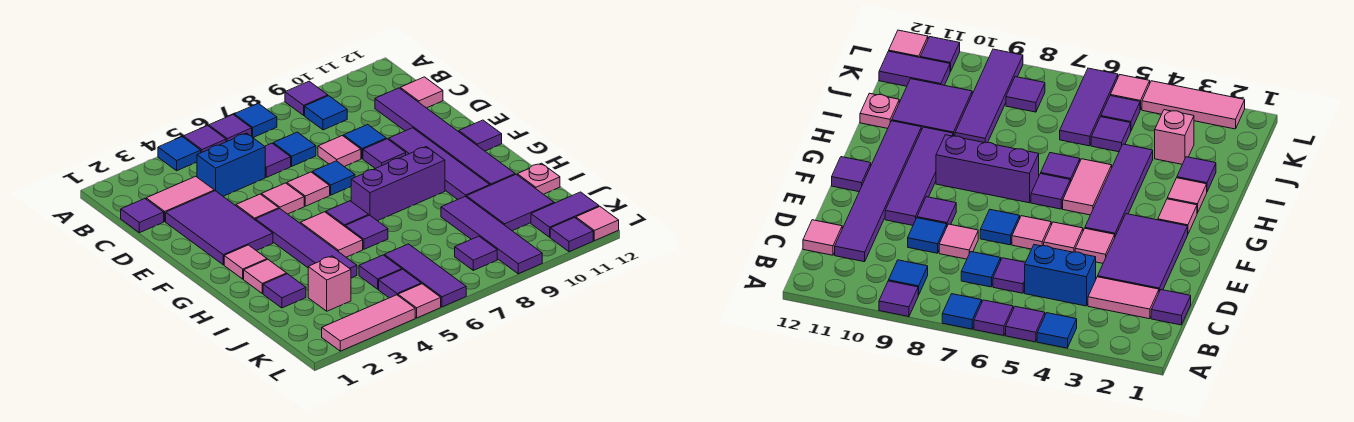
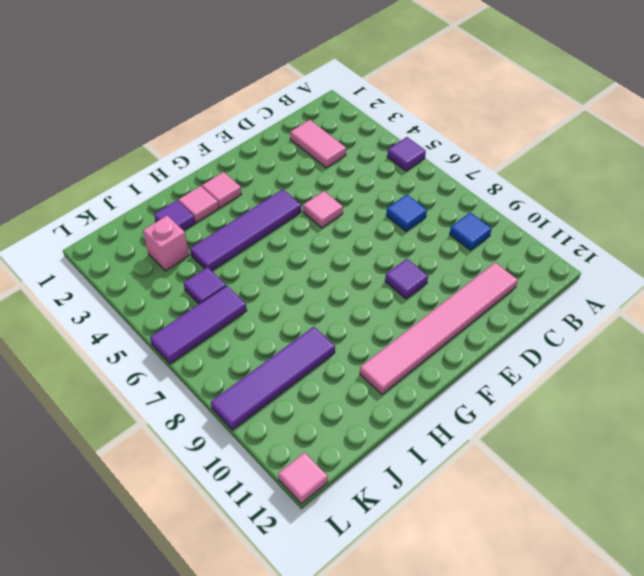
pink tile C11:H11 level 1 -> purple tile C11:H11 level 1
none -> blue tile A4 level 1
none -> purple tile A6 level 1
none -> blue tile A7 level 1
none -> purple tile A9 level 1

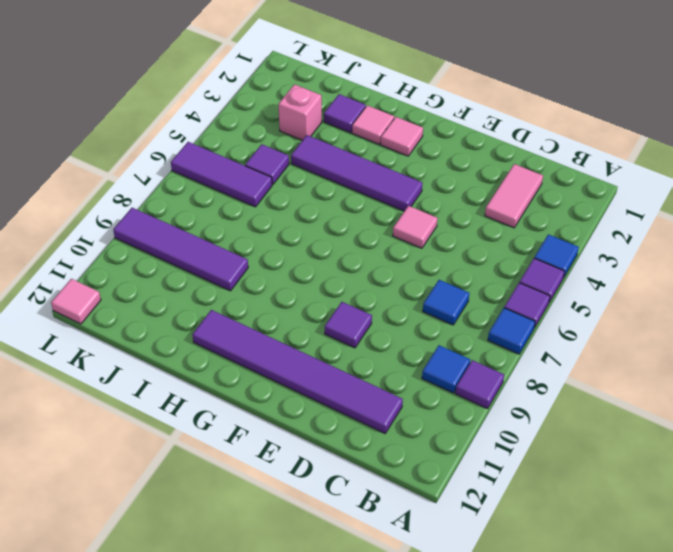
none -> purple tile C1 level 1
none -> blue brick C4:C5 level 1
none -> purple tile C6 level 1
none -> pink tile C12 level 1

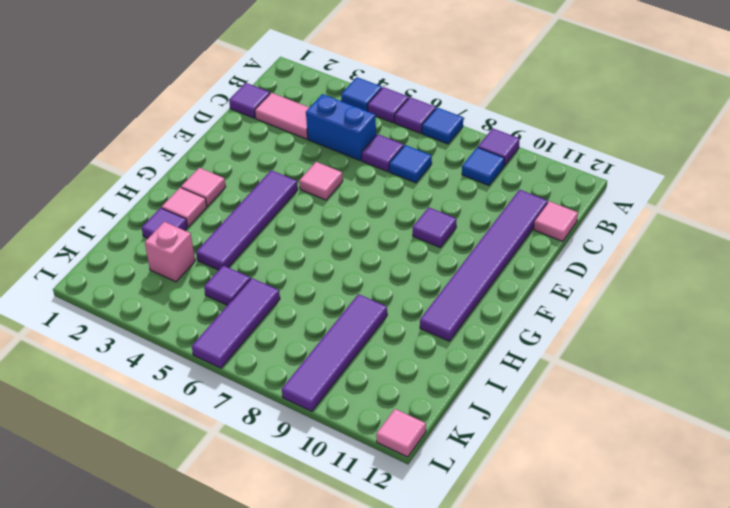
none -> purple tile D2:F3 level 1
none -> pink tile D8 level 1
none -> blue tile D9 level 1
none -> pink tile E4 level 1

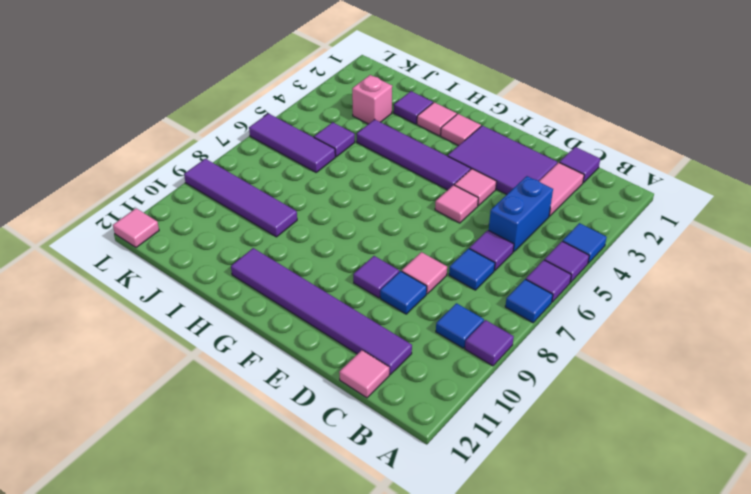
none -> pink tile E6 level 1
none -> blue tile E7 level 1
none -> purple tile E10:H10 level 1
none -> purple tile F12 level 1

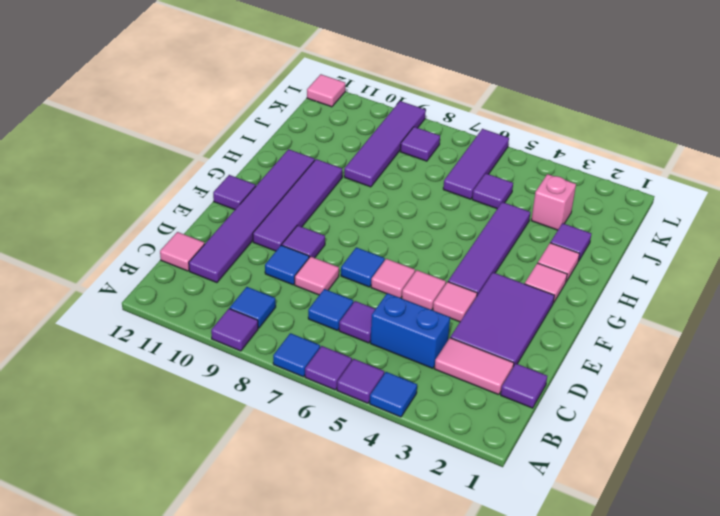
none -> pink tile G5:H5 level 1
none -> purple tile G6 level 1
none -> purple brick G7:G9 level 1
none -> purple tile H6 level 1

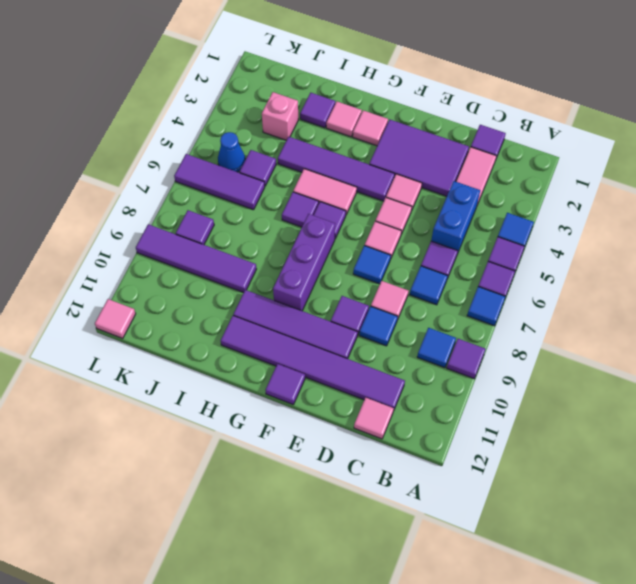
blue cone K5 level 1 -> purple tile K5 level 1
none -> purple tile I10:J11 level 1
none -> pink plate I12 level 1
none -> purple tile K11:K12 level 1
none -> pink tile L2:L4 level 1

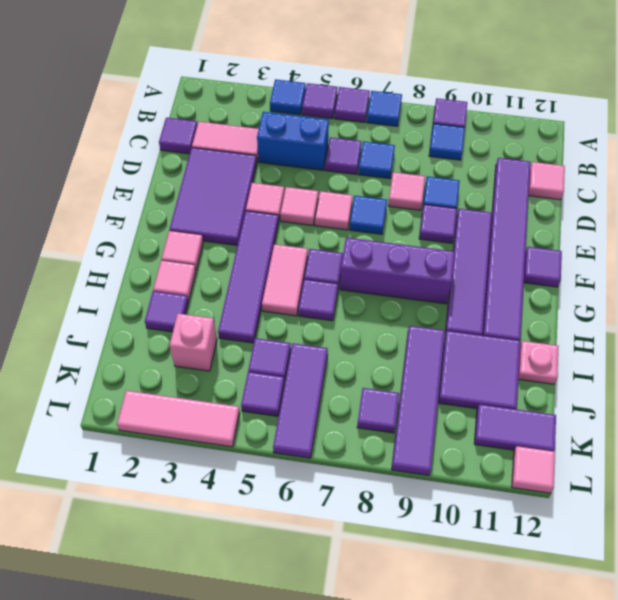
none -> pink tile L5 level 1
none -> purple tile L11 level 1

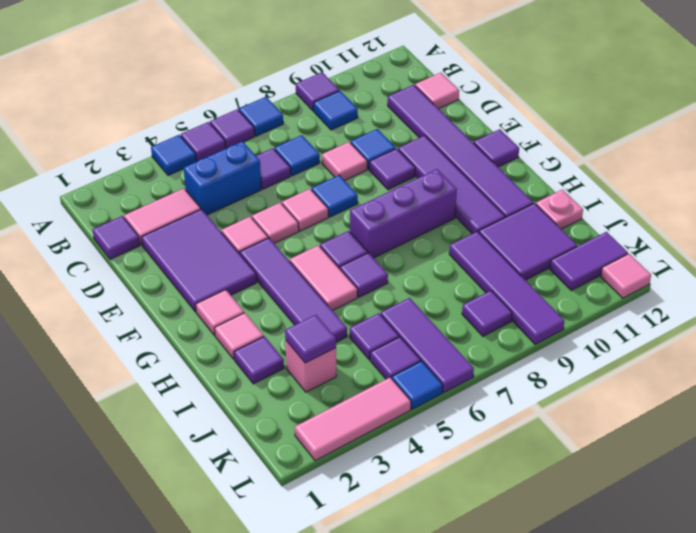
purple tile J3 level 2 -> purple tile L11 level 1
blue tile L5 level 1 -> pink tile L5 level 1

